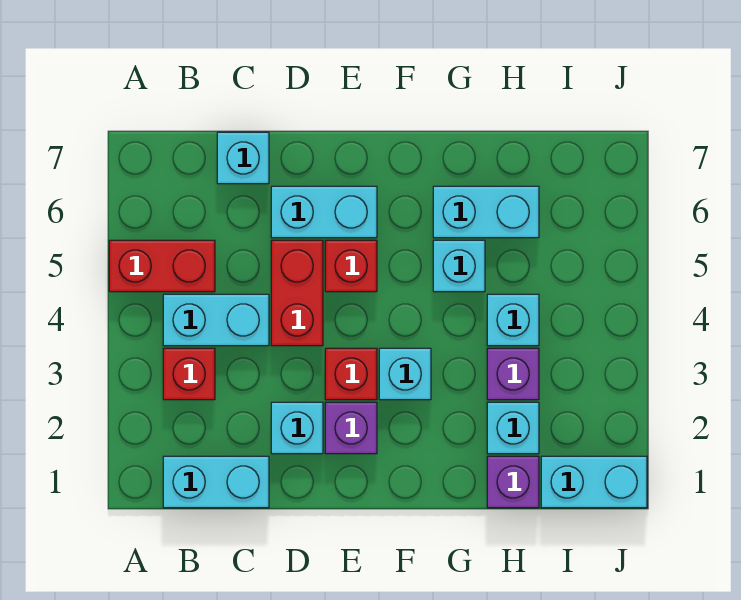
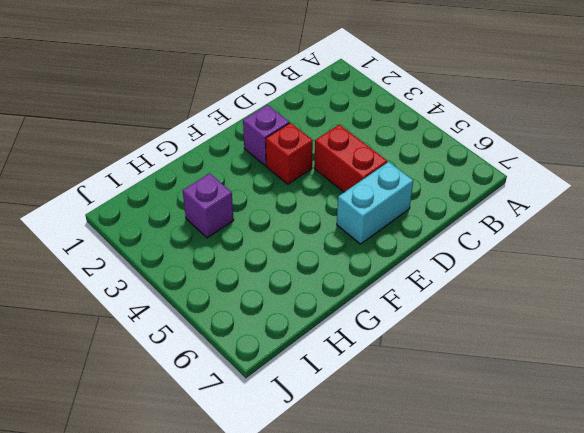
none -> red brick A5:B5 level 1
none -> cyan brick B1:C1 level 1
none -> red brick B3 level 1

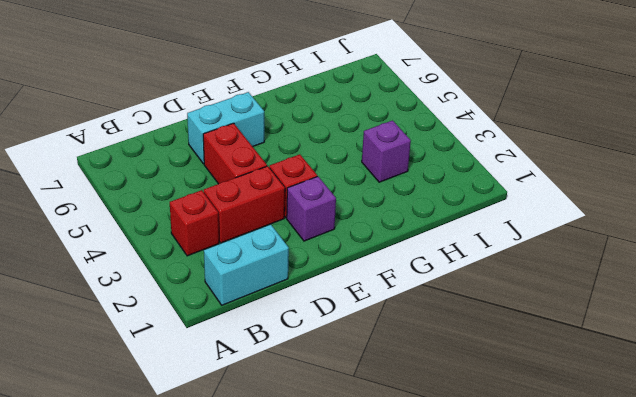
red brick C3:D3 level 1 -> red brick A5:B5 level 1
none -> cyan brick B4:C4 level 1
none -> cyan brick C7 level 1
none -> cyan brick D2 level 1

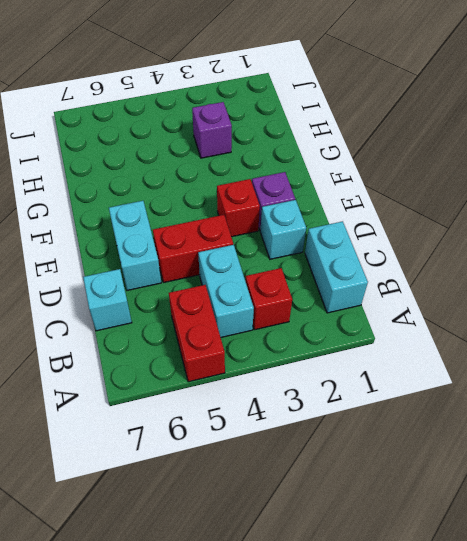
none -> red brick E5 level 1
none -> cyan brick F3 level 1
none -> cyan brick G5 level 1

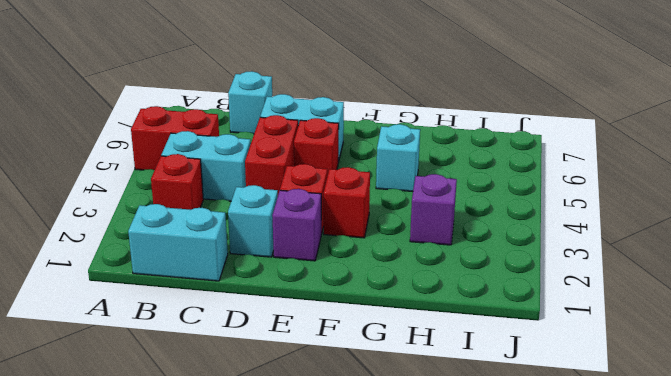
red brick F3 level 1 -> cyan brick F3 level 1
none -> cyan brick G6:H6 level 1
none -> purple brick H1 level 1
none -> cyan brick H2 level 1

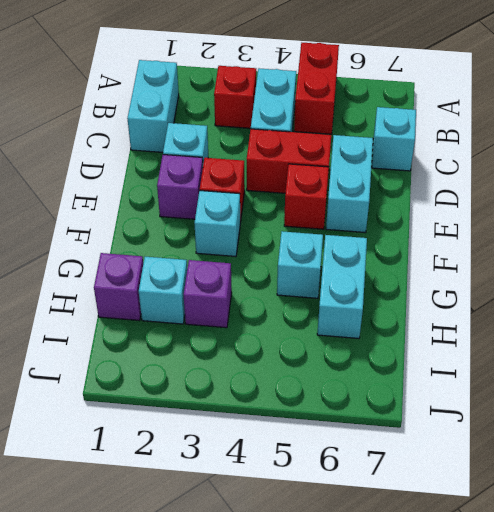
none -> cyan brick H4 level 1
none -> cyan brick I1:J1 level 1

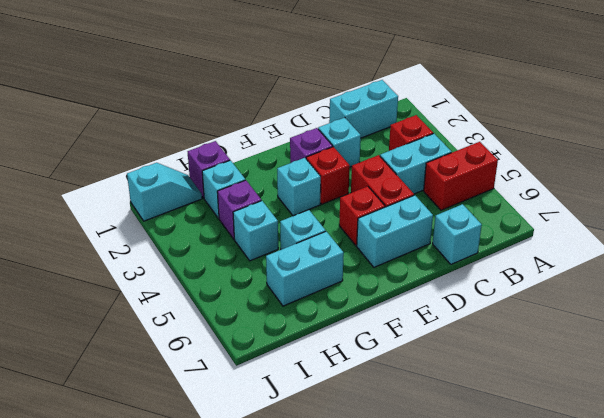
cyan slope I1:J1 level 1 top J -> cyan brick I1:J1 level 1

